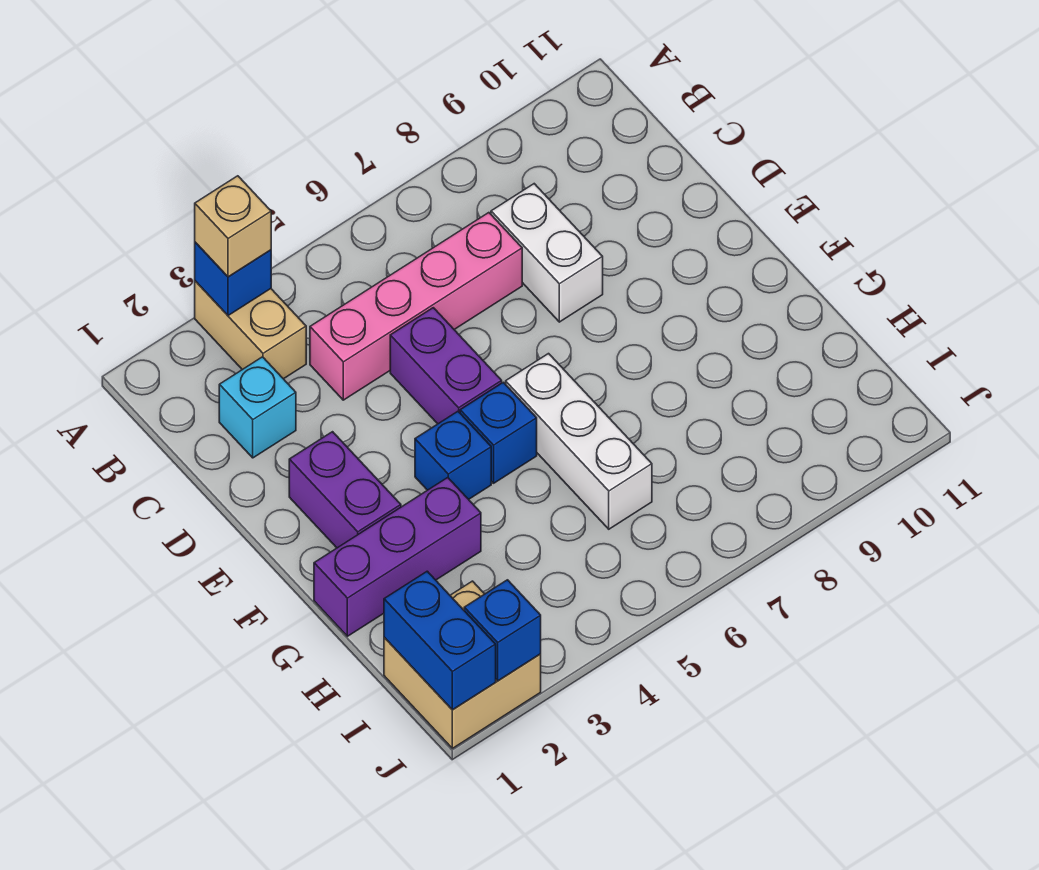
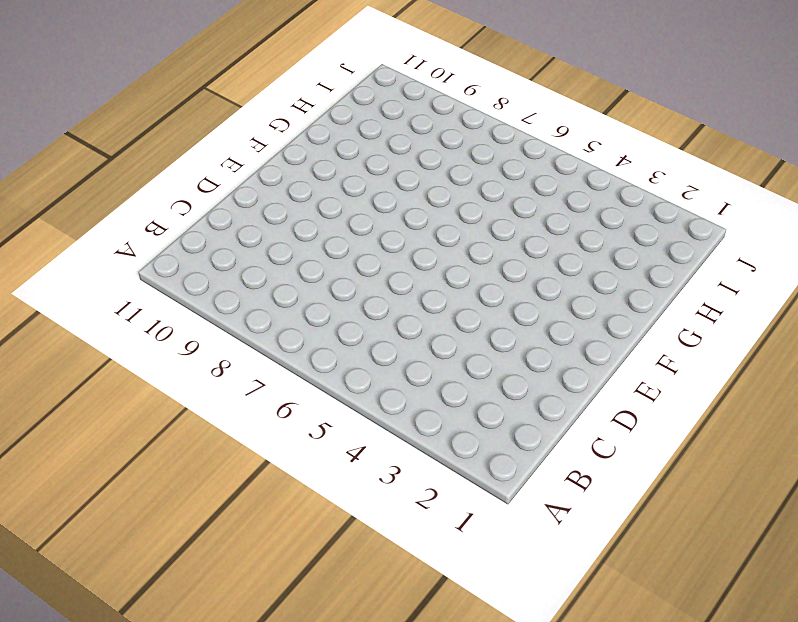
none -> tan brick A3:B3 level 1
none -> cyan brick C2 level 1
none -> pink brick C4:C7 level 1

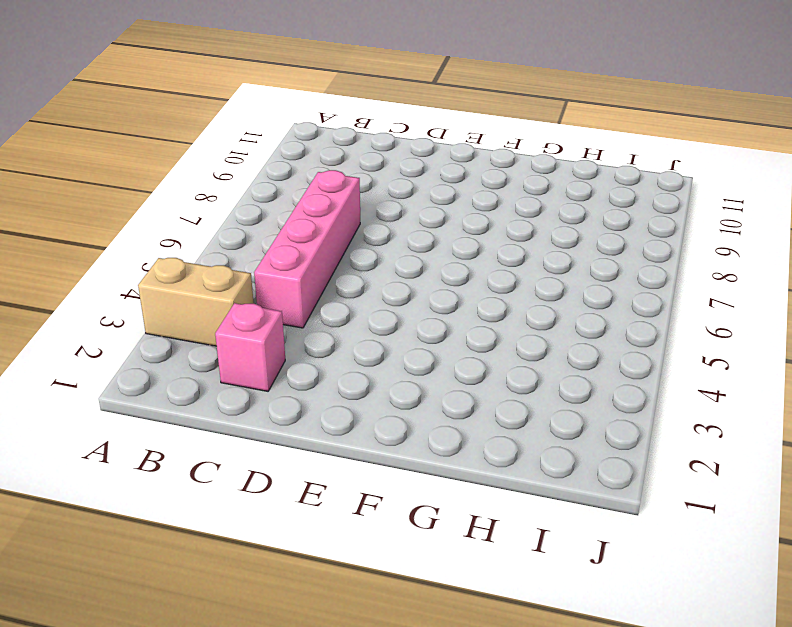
pink brick C2 level 1 -> cyan brick C2 level 1
none -> white brick C8:D8 level 1
none -> purple brick D5:E5 level 1
none -> purple brick E2:F2 level 1

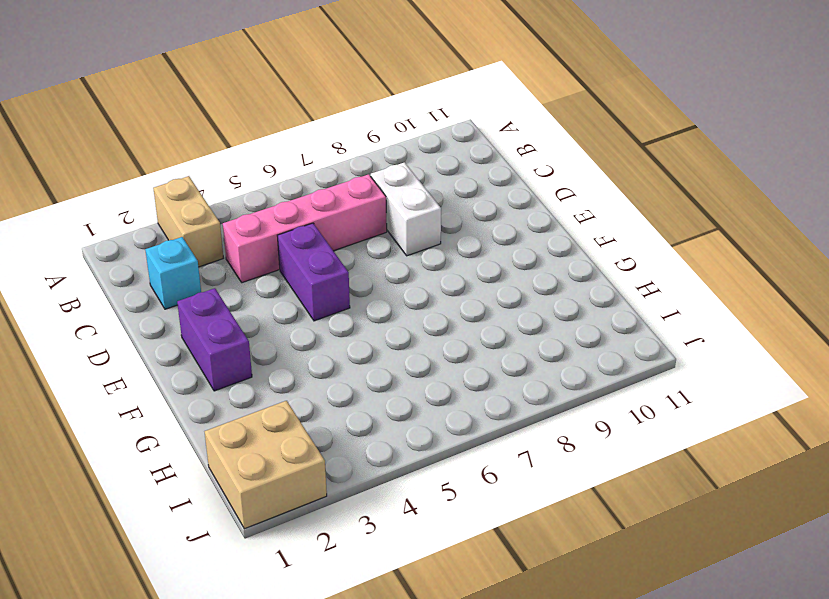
none -> blue brick F4 level 1
none -> blue brick F5 level 1
none -> white brick F6:H6 level 1

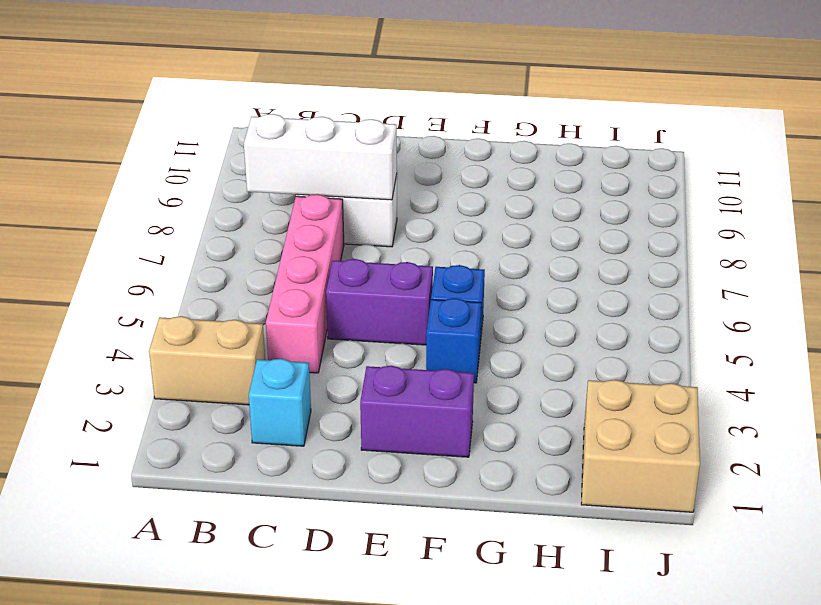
white brick B8:D8 level 2 -> white brick F6:H6 level 1
none -> purple brick G1:G3 level 1
none -> blue brick A3 level 2
none -> blue brick I1:J1 level 2

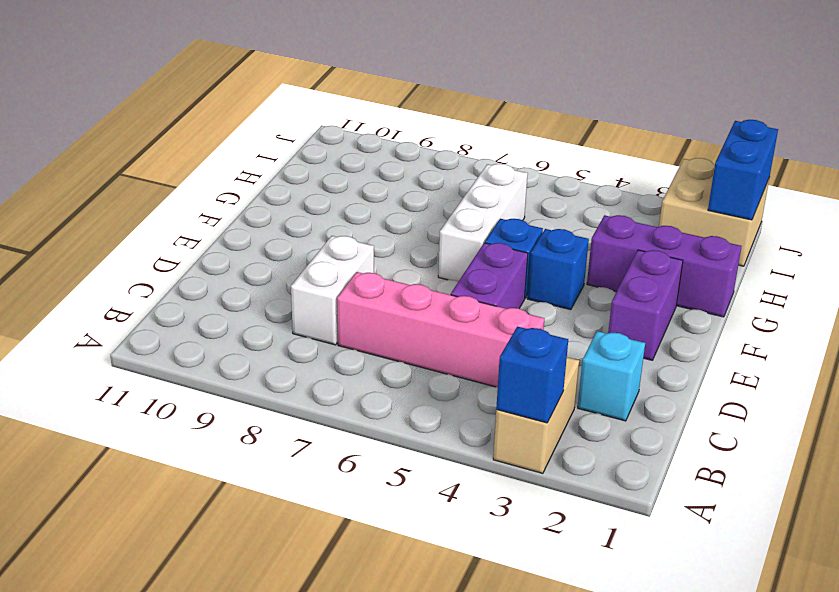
none -> blue brick J2 level 2
none -> tan brick A3 level 3

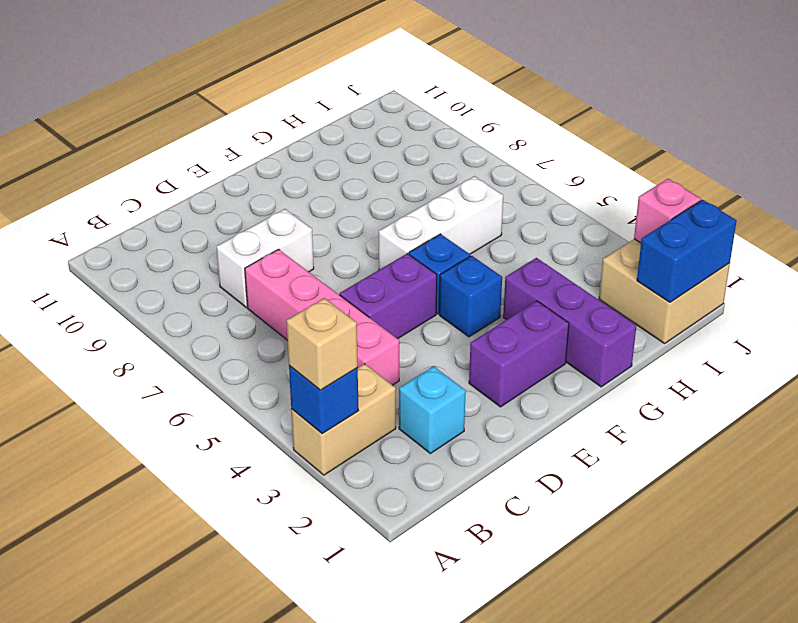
pink brick J2 level 2 -> blue brick J2 level 2

